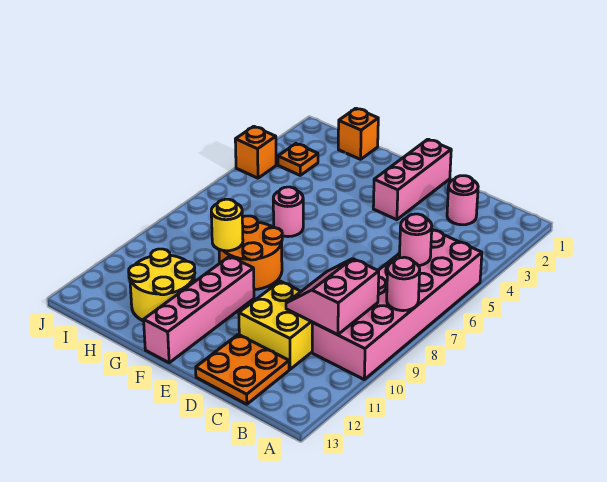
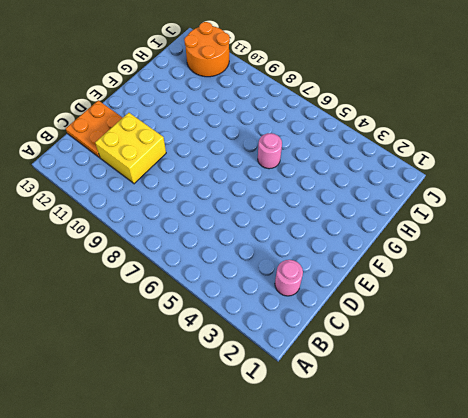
orange round brick I11:J12 level 1 -> orange round brick F8:G9 level 1
none -> pink brick A5:B10 level 1
none -> pink brick E1:E3 level 1
none -> pink brick F10:F13 level 1

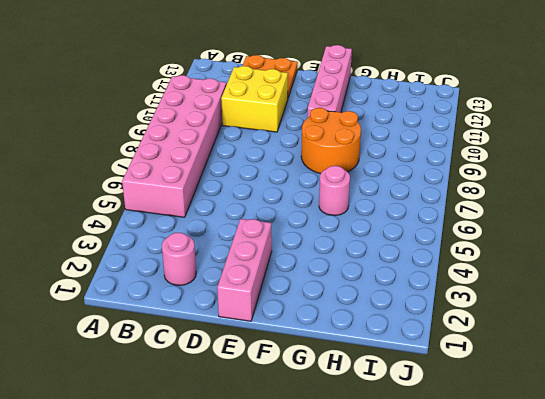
none -> yellow round brick G11:H12 level 1
none -> orange brick H1 level 1
none -> orange plate I3 level 1

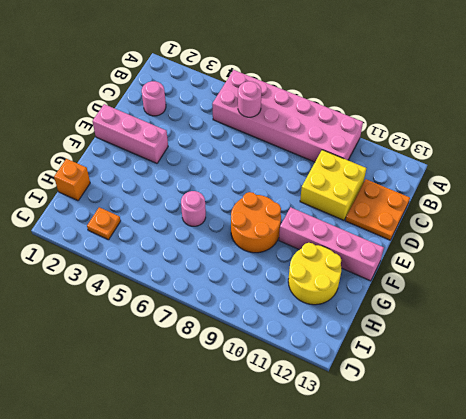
none -> orange brick J4 level 1
none -> pink round brick A8 level 2
none -> pink slope B9:C10 level 2 top B

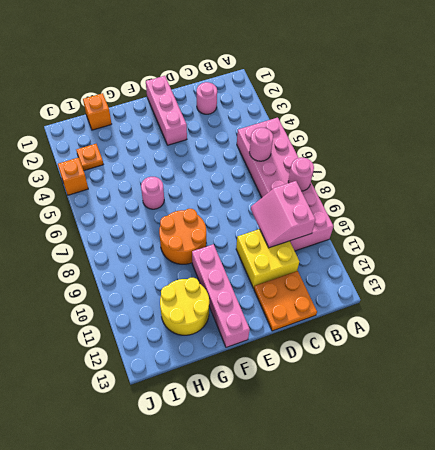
none -> yellow round brick G9 level 2

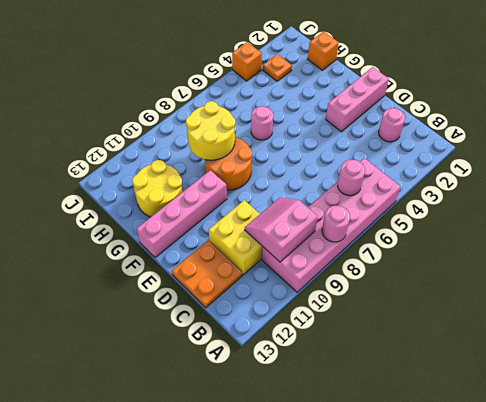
yellow round brick G8:H9 level 2 -> yellow round brick G9 level 2

